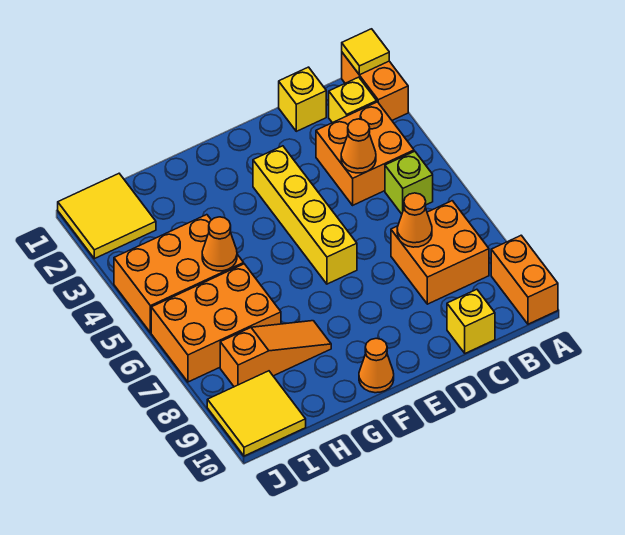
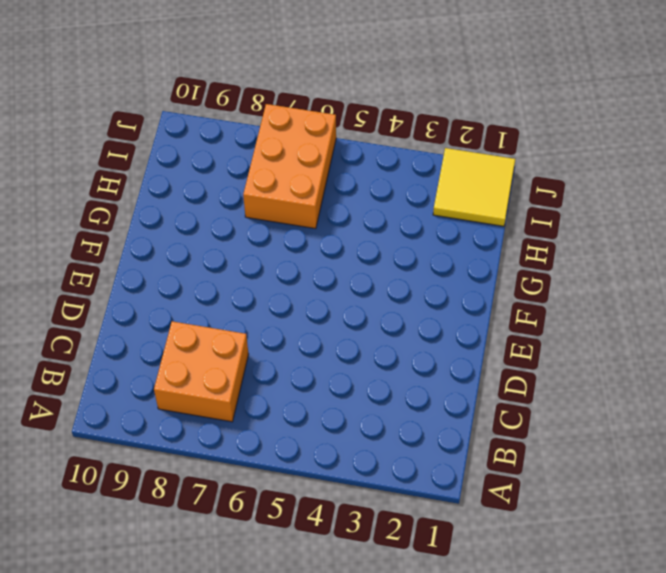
none -> orange brick A1:A2 level 1
none -> orange brick A9:A10 level 1
none -> yellow brick B2 level 1

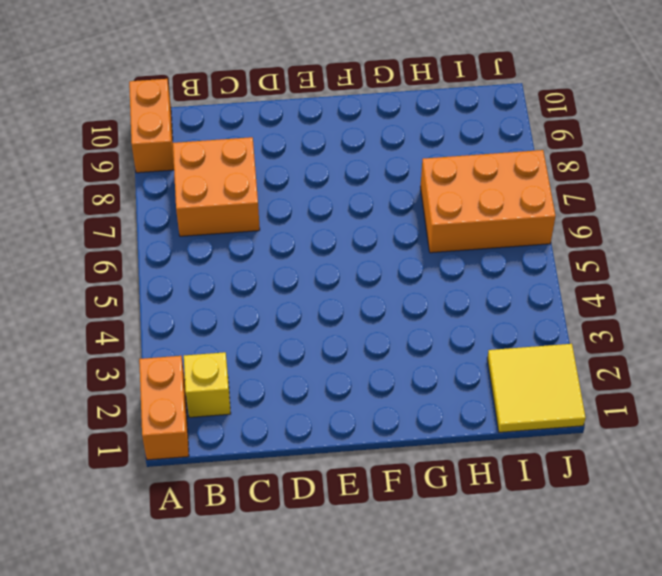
none -> orange brick B3:C4 level 1
none -> lime brick B5 level 1
none -> yellow brick C1 level 1

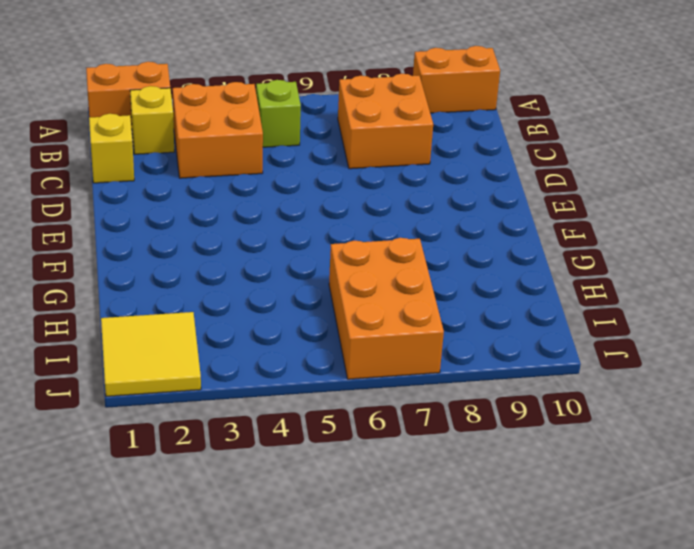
none -> yellow brick C10 level 1
none -> yellow brick E3:E6 level 1
none -> orange cone F10 level 1

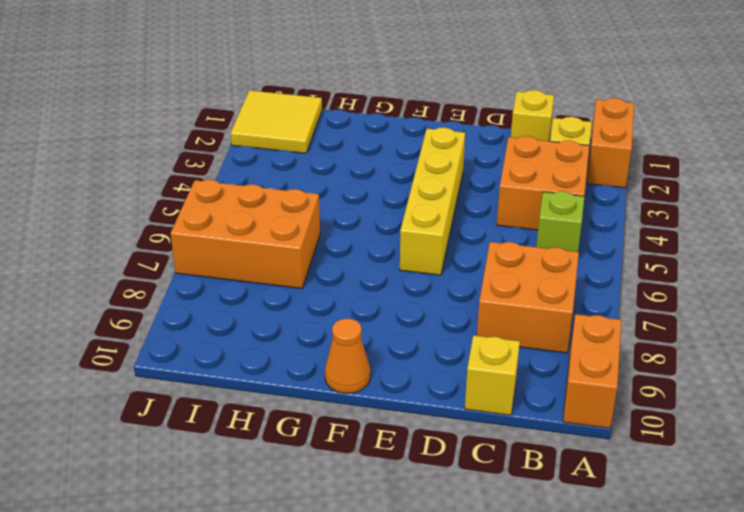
none -> orange slope G8:I8 level 1 top I
none -> orange brick H4:J5 level 1
none -> yellow tile I9:J10 level 1

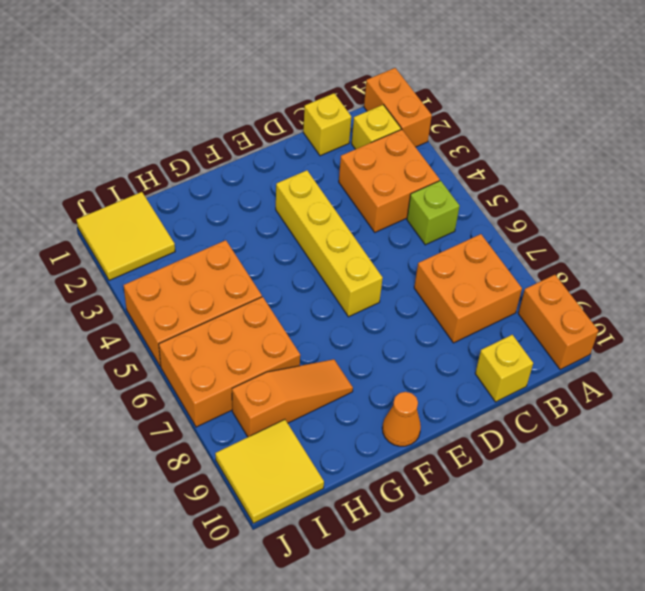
none -> yellow tile A1 level 2
none -> orange cone C4 level 2
none -> orange cone C7 level 2

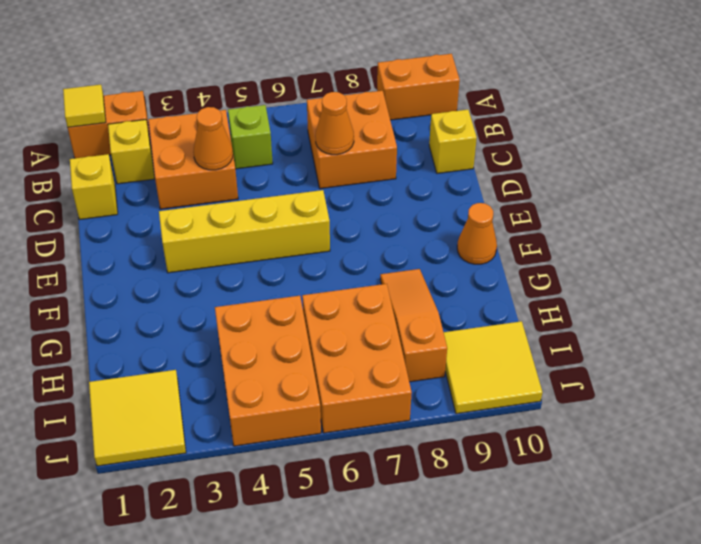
none -> orange cone H5 level 2

